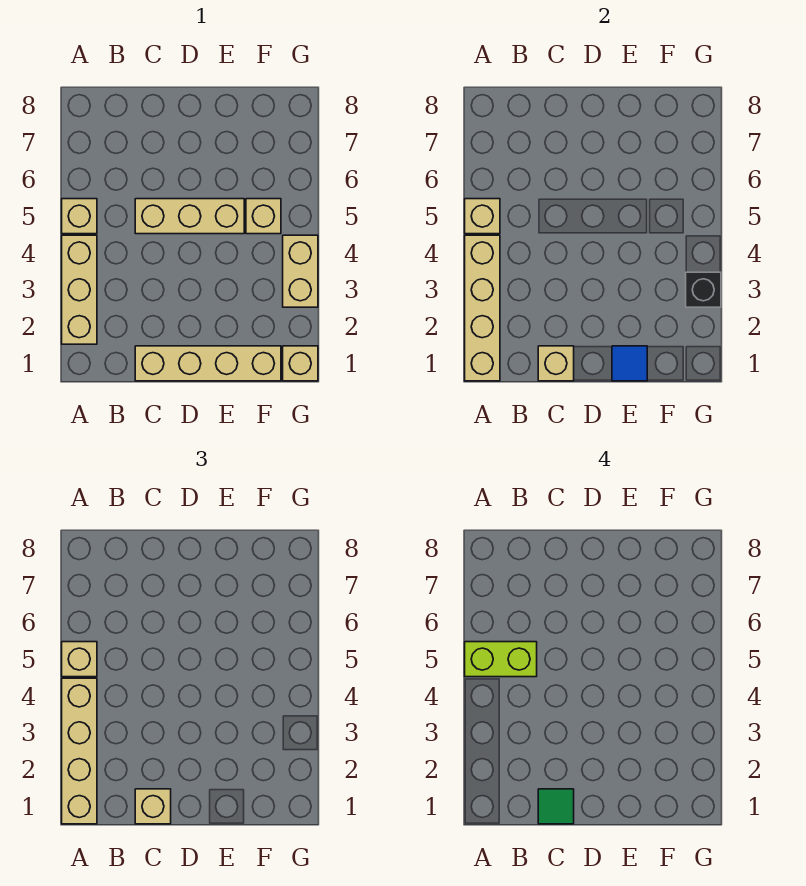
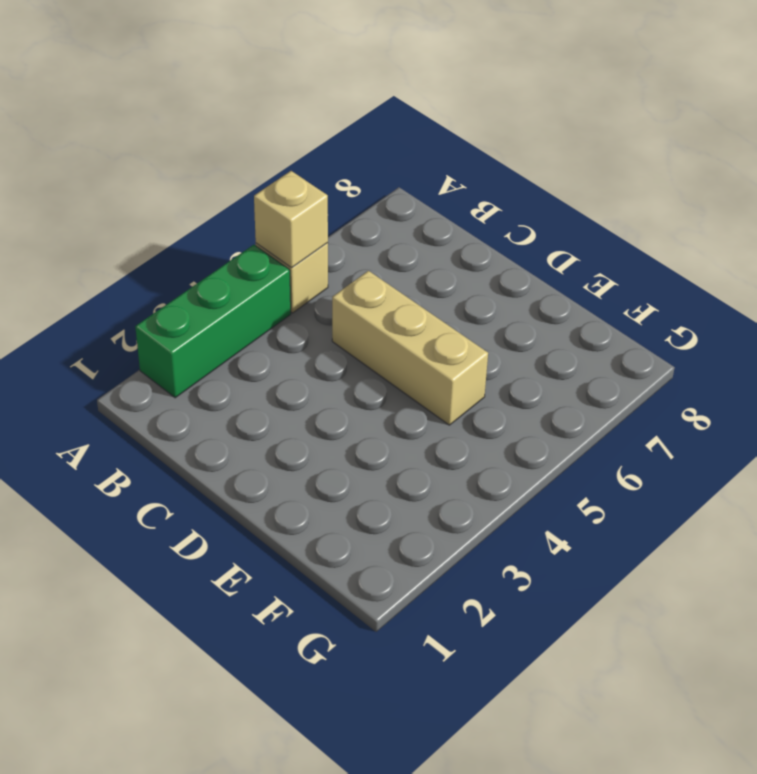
green brick A2:A4 level 1 -> tan brick A2:A4 level 1
none -> tan brick C1:F1 level 1
none -> tan brick F5 level 1
none -> tan brick G1 level 1

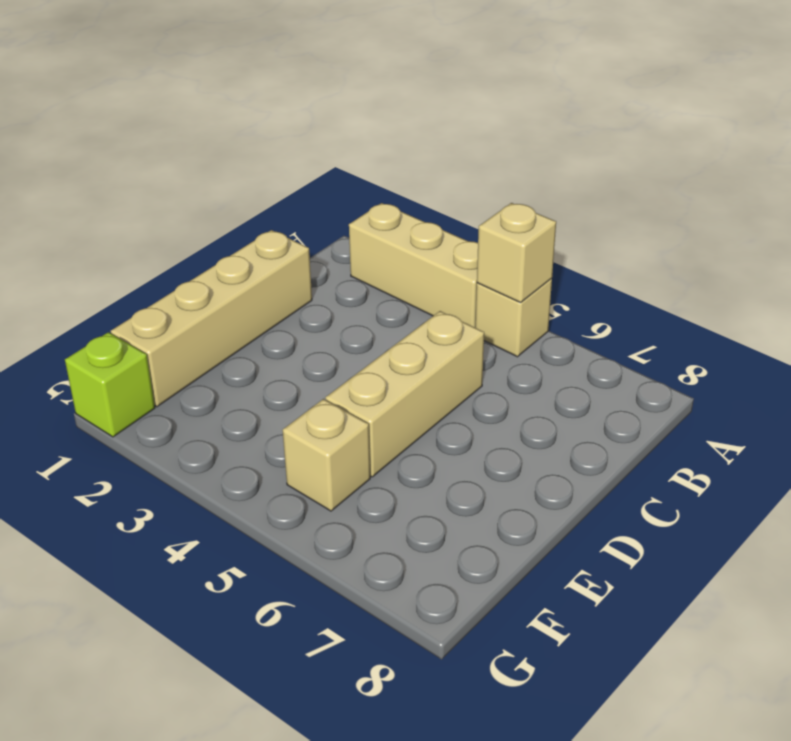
lime brick G1 level 1 -> tan brick G1 level 1
none -> tan brick G3:G4 level 1
none -> tan brick A1:A4 level 2
none -> tan brick C1 level 2

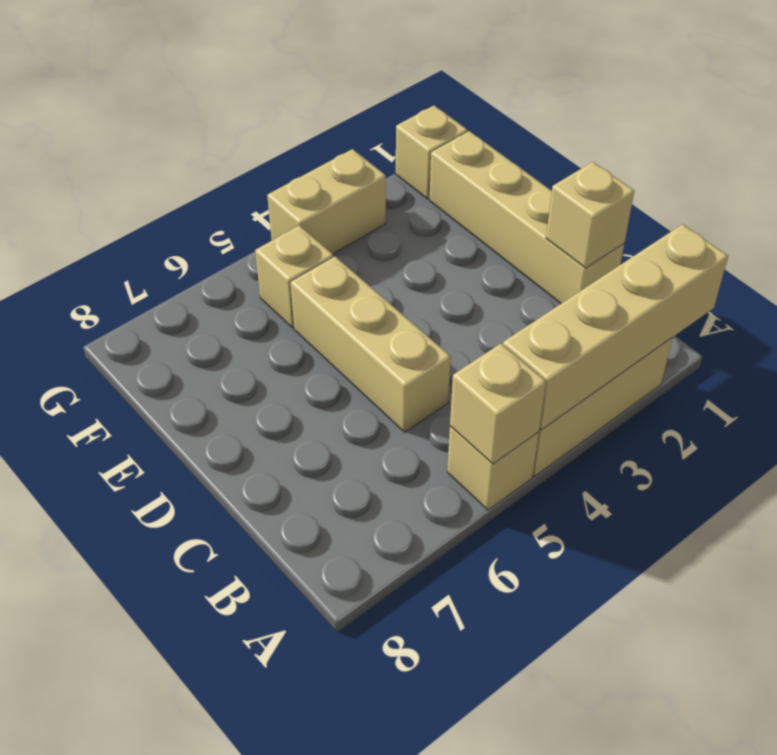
none -> blue tile E1 level 2
none -> black brick G3 level 2
none -> tan brick A1:A4 level 3

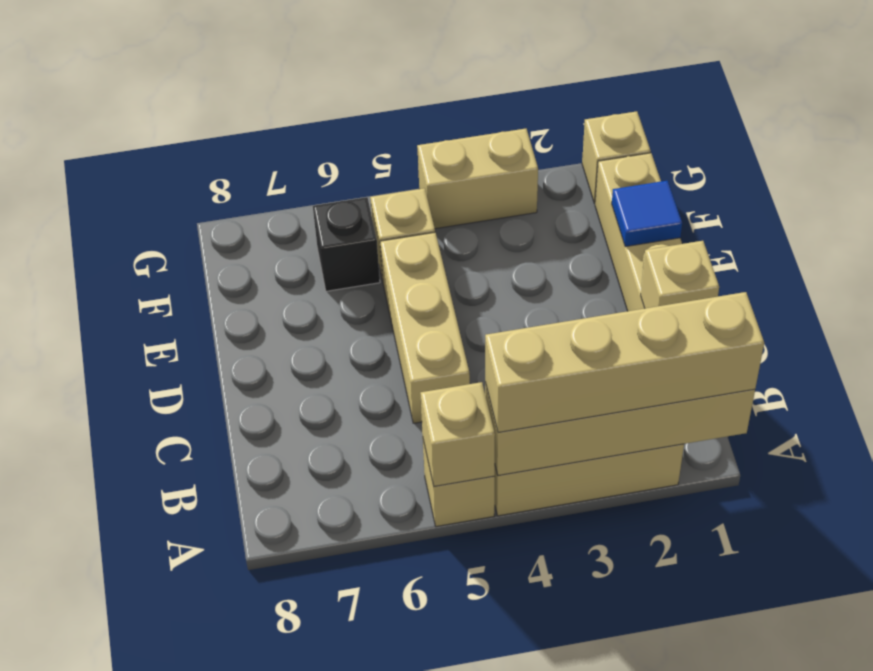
black brick F6 level 1 -> black brick G3 level 2
none -> tan brick A5 level 3
none -> tan brick C1 level 3
none -> lime brick A5:B5 level 4

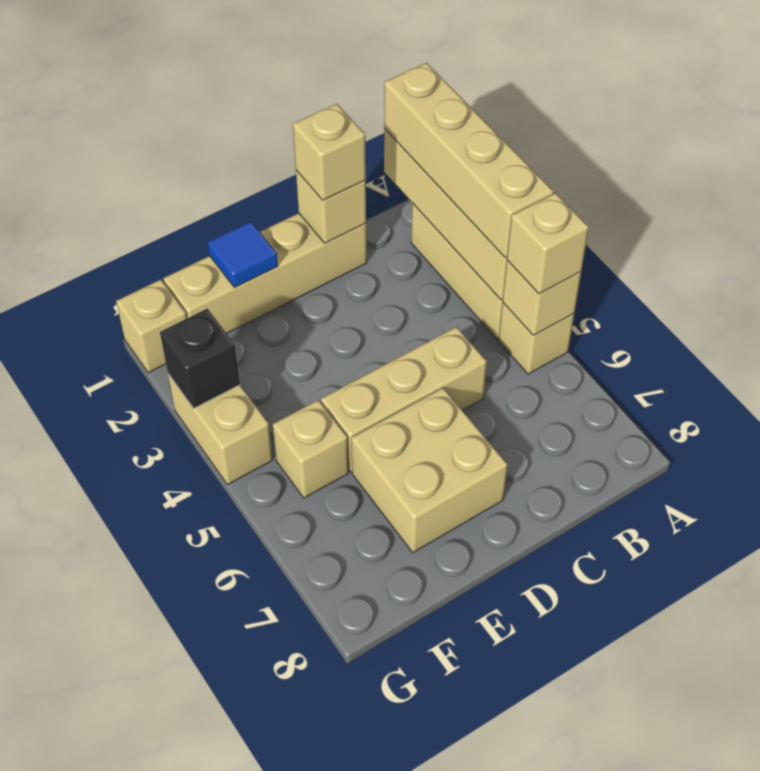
tan brick D6:E7 level 1 -> none
none -> lime brick A5:B5 level 4
none -> green tile C1 level 4

